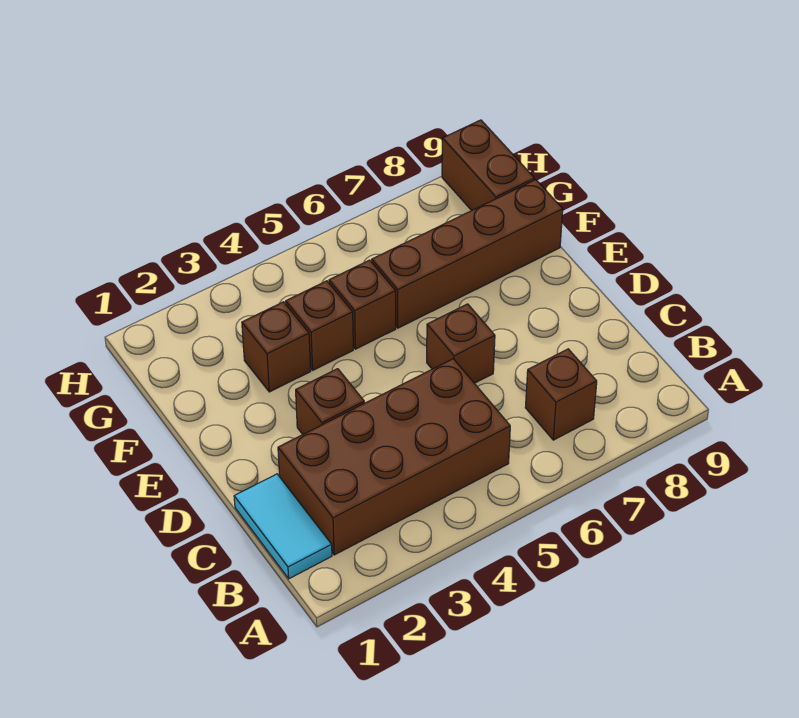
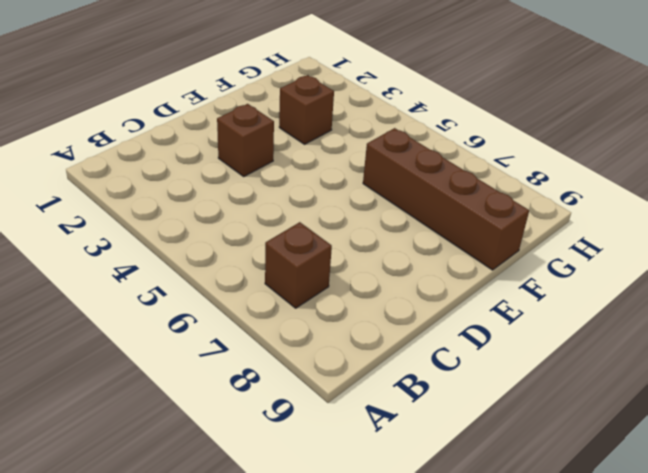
none -> cyan tile B1:C1 level 1
none -> brown brick B2:C5 level 1

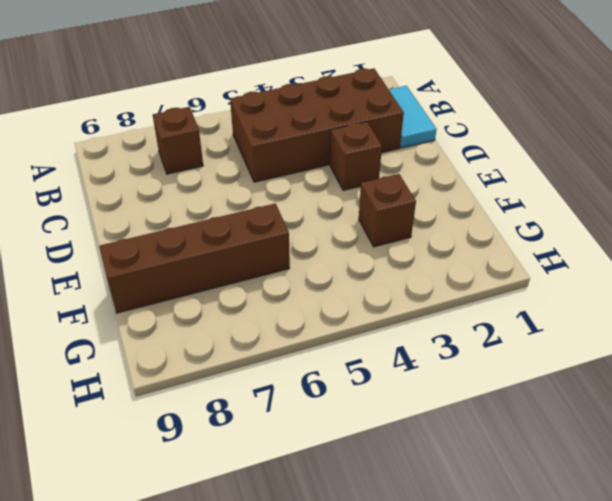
none -> brown brick D6 level 1
none -> brown brick F4 level 1

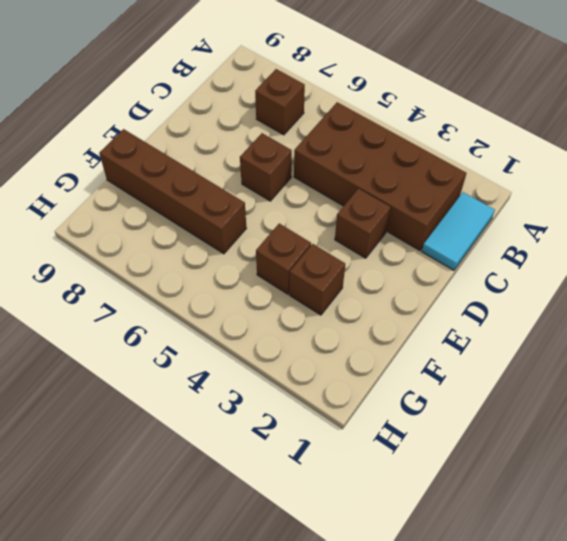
none -> brown brick F5 level 1
none -> brown brick G9:H9 level 1

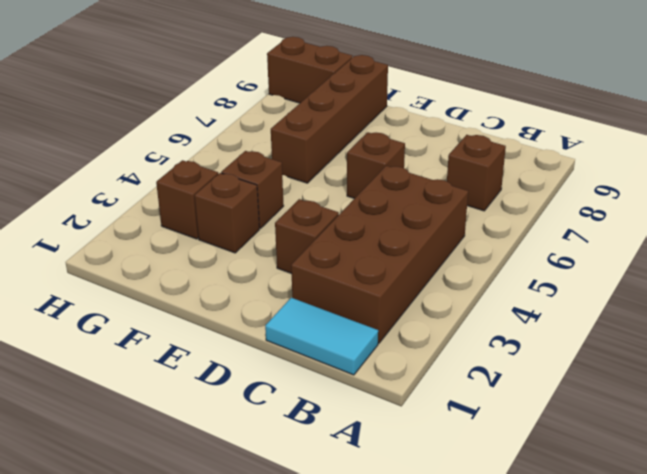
brown brick G3 level 1 -> brown brick F5 level 1

